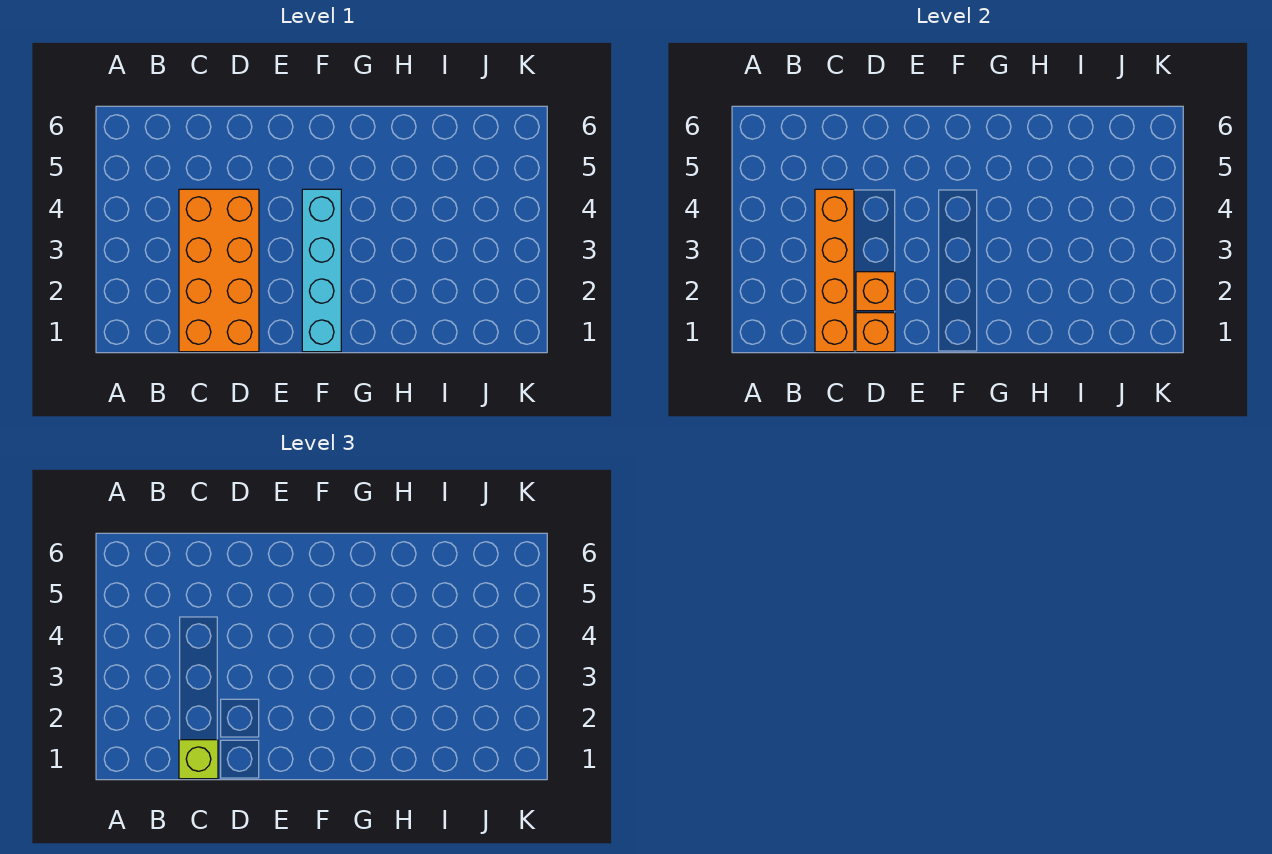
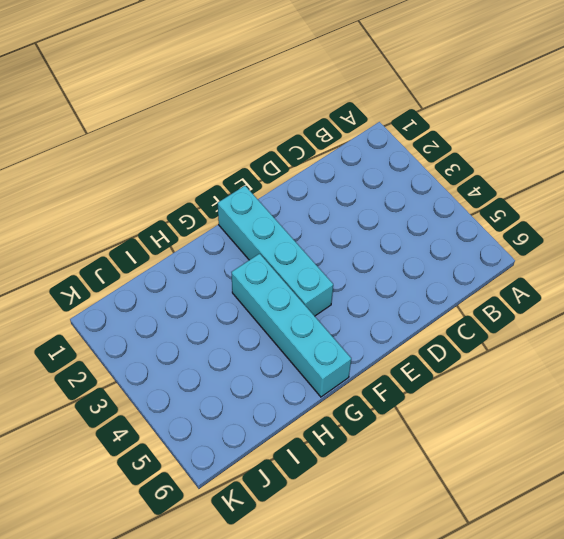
cyan brick G3:G6 level 1 -> none
none -> orange brick C1:D4 level 1
none -> orange brick C1:C4 level 2

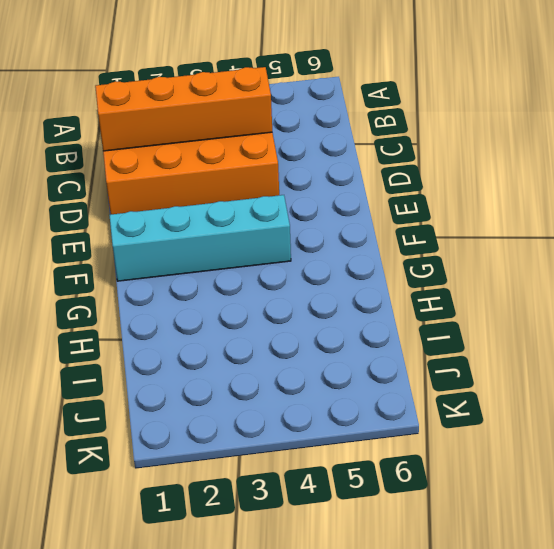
none -> orange brick D1 level 2
none -> orange brick D2 level 2

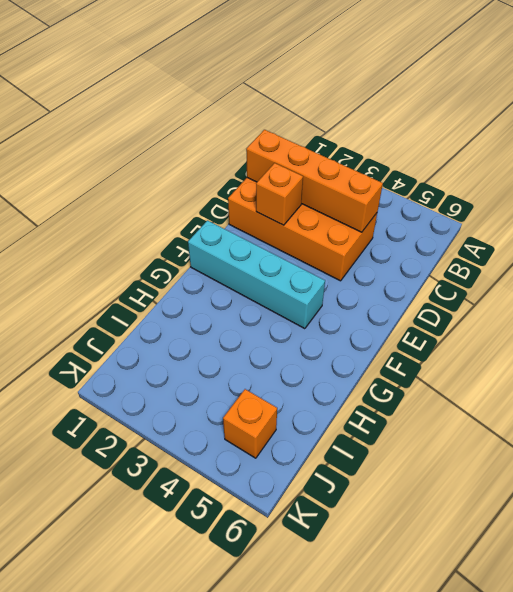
orange brick J5 level 1 -> orange brick D1 level 2
none -> lime brick C1 level 3

